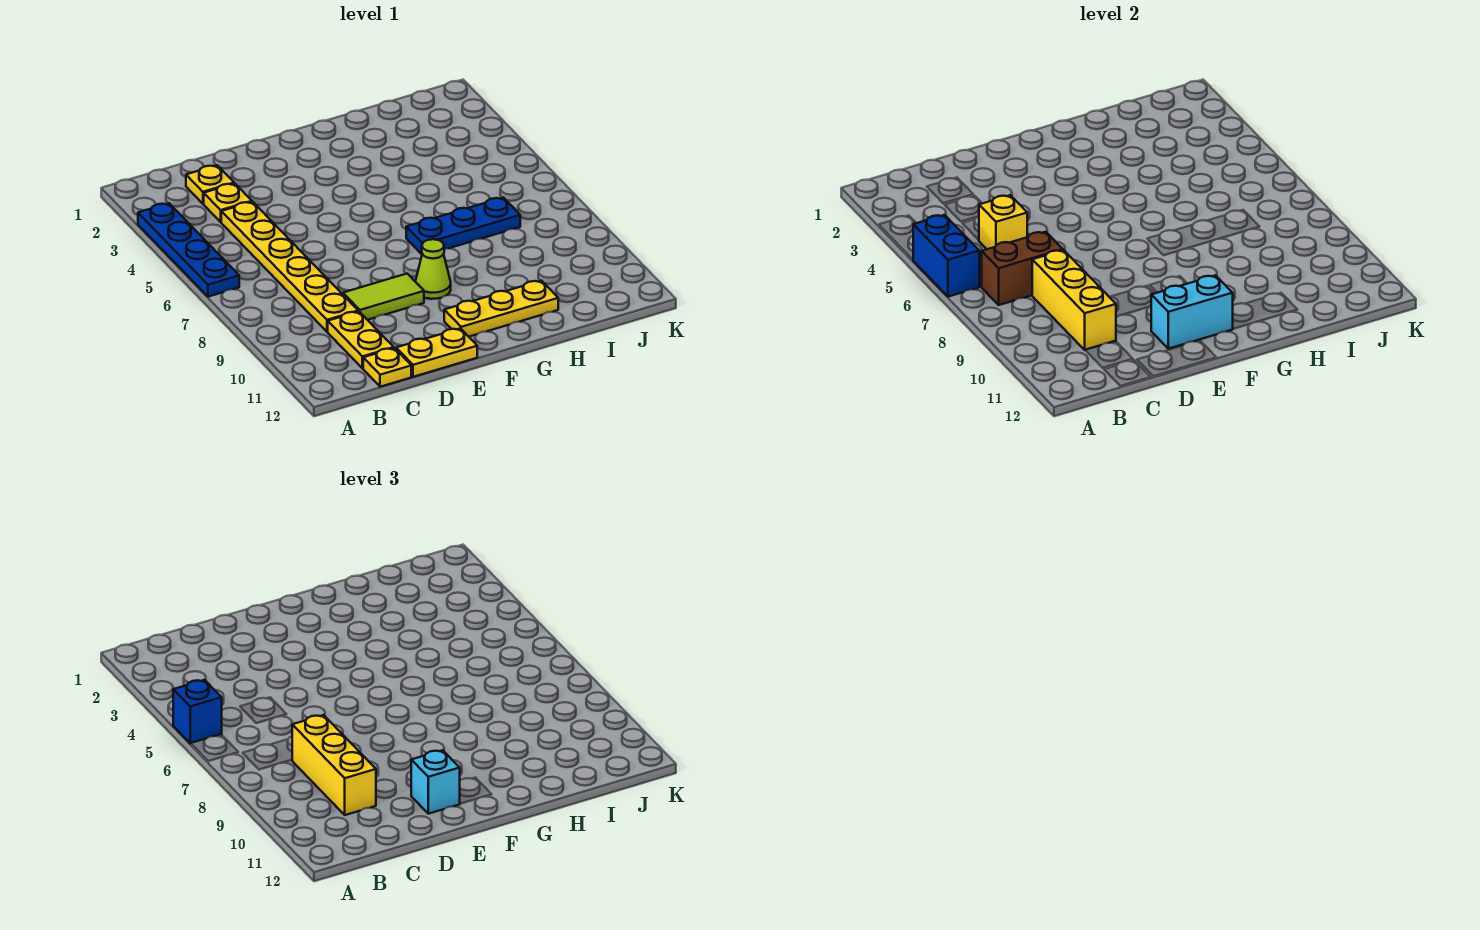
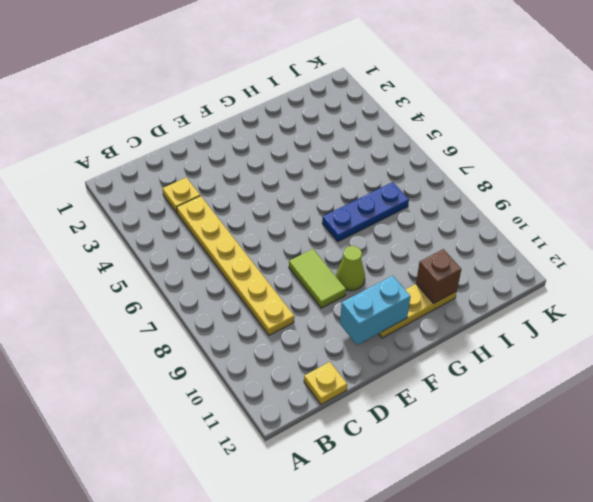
lime tile E8:E9 level 1 -> lime tile D9:E9 level 1
brown brick H11 level 2 -> none
none -> blue plate A3:A6 level 1
none -> yellow plate C2 level 1
none -> yellow plate C10:C11 level 1

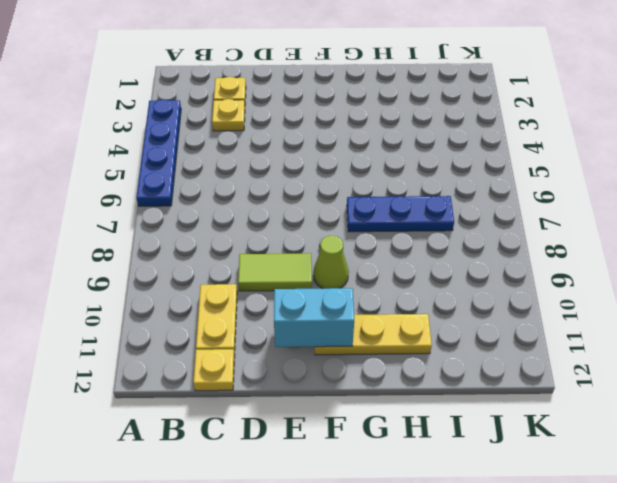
none -> yellow plate C4:C9 level 1
none -> yellow plate D12:E12 level 1
none -> blue brick A5:A6 level 2

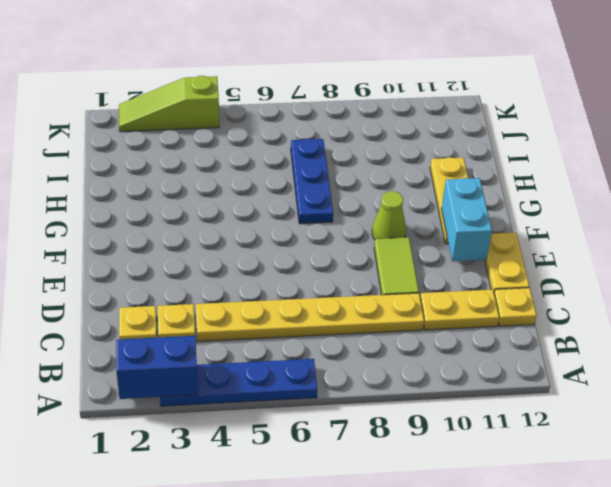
blue brick A2:A3 level 2 -> blue brick A5:A6 level 2
lime slope K2:K4 level 1 top 4 -> none
none -> brown brick B7:C7 level 2
none -> yellow brick C5 level 2
none -> yellow brick C8:C10 level 2

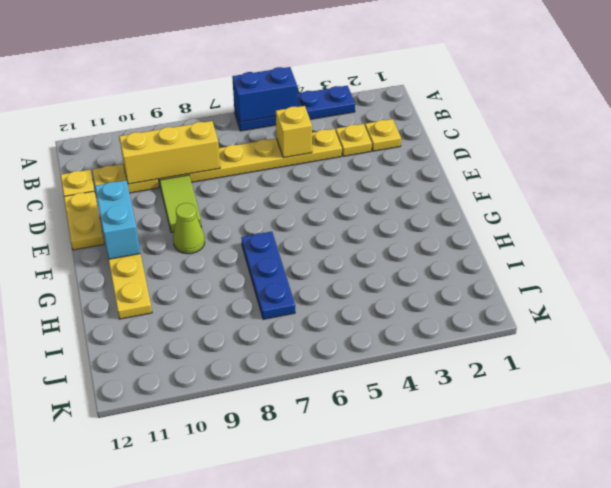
none -> brown brick B7:C7 level 2
none -> blue brick A5 level 3
none -> yellow brick C8:C10 level 3

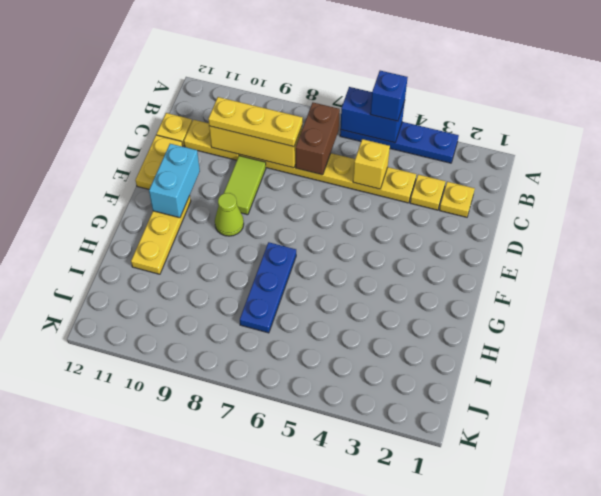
yellow plate C8:C10 level 3 -> yellow brick C8:C10 level 3
none -> cyan brick E11 level 3

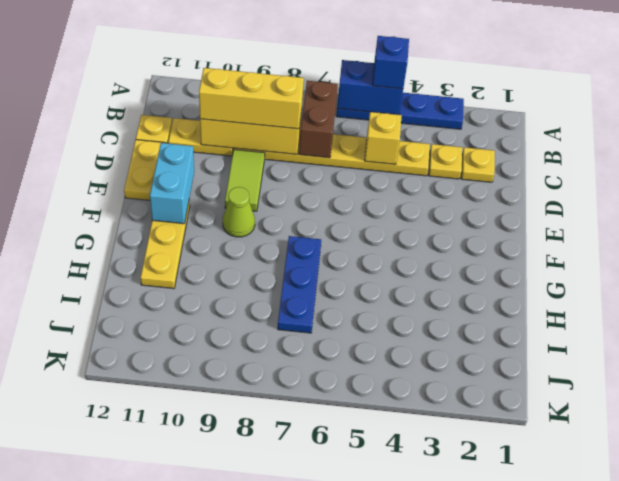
none -> cyan brick E11 level 3

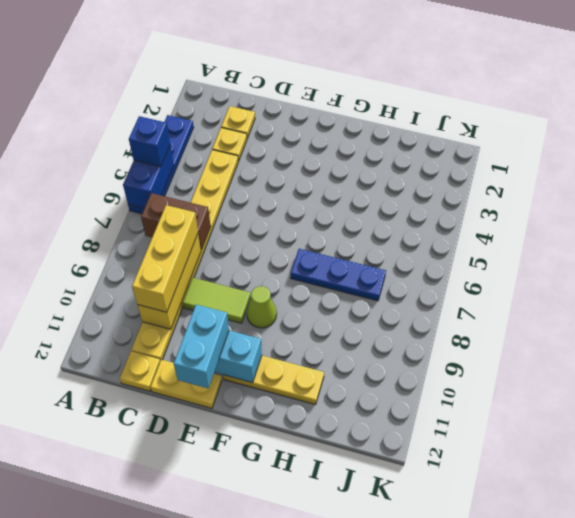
cyan brick E11:E12 level 3 -> cyan brick E11 level 3
none -> yellow brick C5 level 2

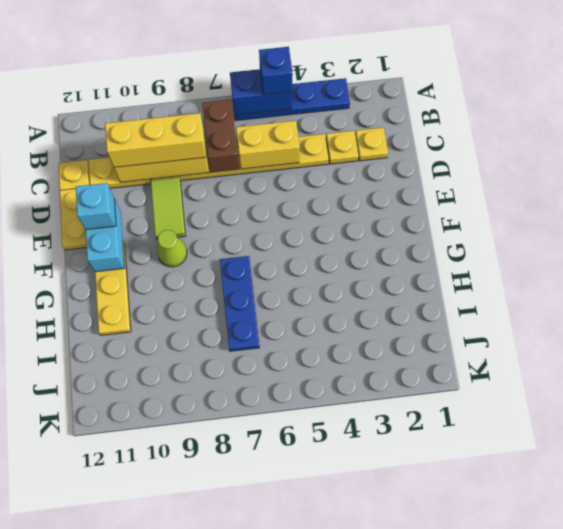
yellow brick C5:C6 level 2 -> yellow brick C5 level 2

